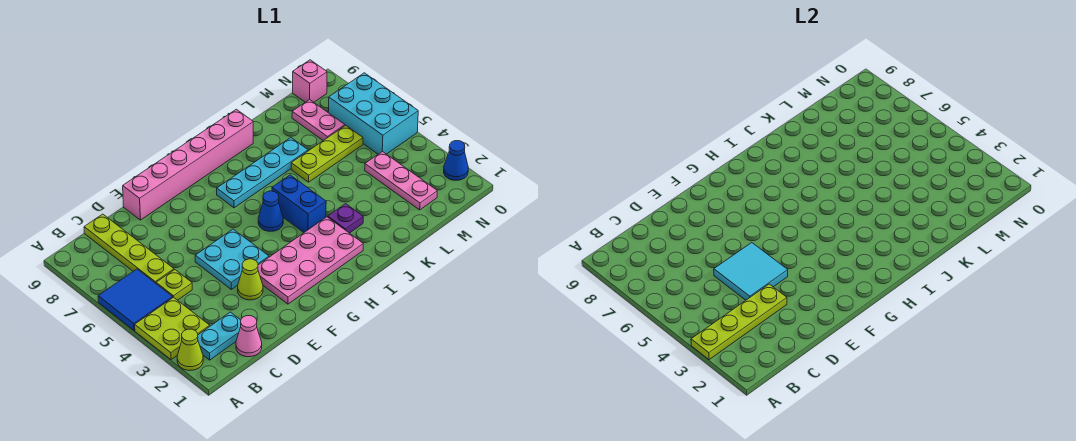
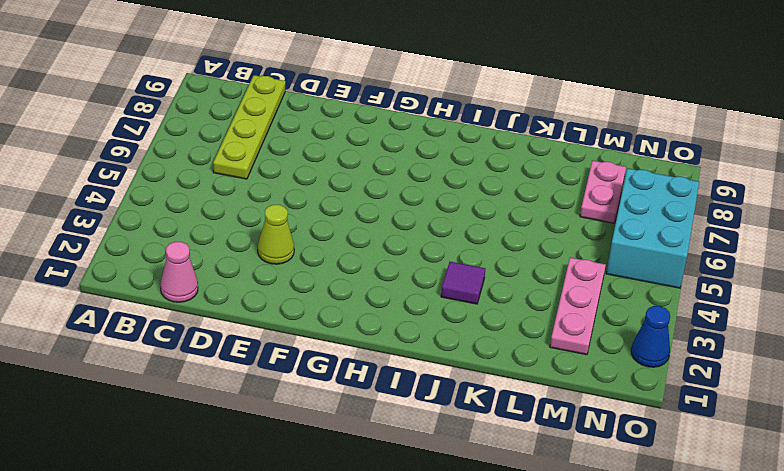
purple tile J3 level 1 -> purple plate J3 level 1
none -> lime cone A2 level 1
none -> lime plate A3:B4 level 1
none -> blue tile A5:B6 level 1

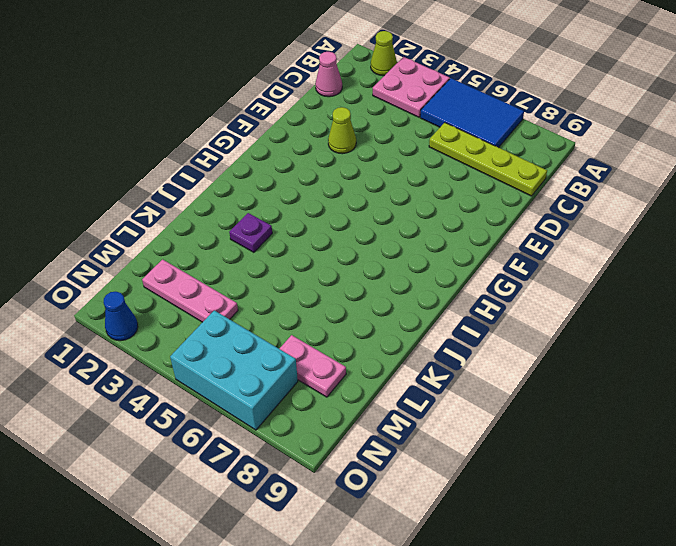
pink plate A3:B4 level 1 -> lime plate A3:B4 level 1
blue tile A5:B7 level 1 -> blue tile A5:B6 level 1
none -> cyan plate B2:C2 level 1
none -> lime plate C5 level 1
none -> cyan plate E4:F5 level 1

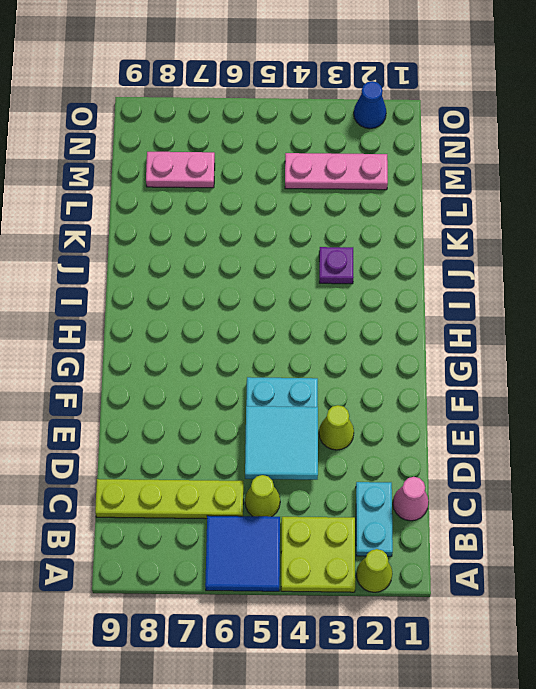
lime cone C5 level 1 -> lime plate C5 level 1
none -> pink brick E9:J9 level 1
none -> pink plate F2:I3 level 1
none -> blue cone H5 level 1

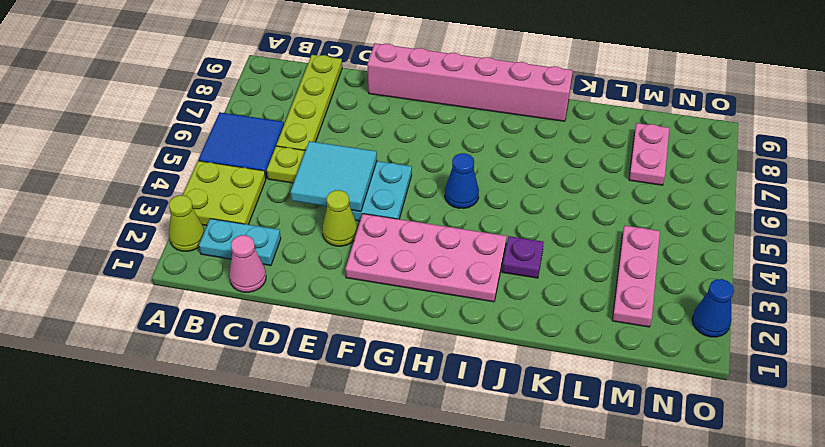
none -> cyan plate H7:K7 level 1
none -> blue brick I4:I5 level 1
none -> lime plate K6:M6 level 1

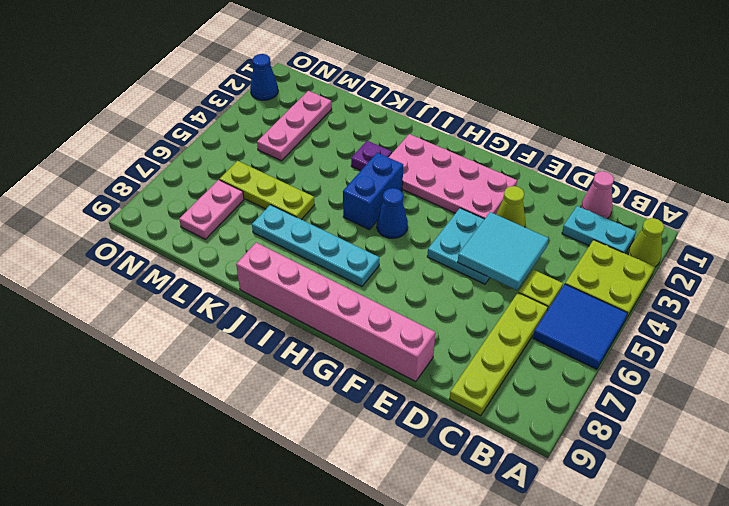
none -> cyan brick N5:O7 level 1
none -> pink brick N9 level 1
none -> lime plate A3:D3 level 2

